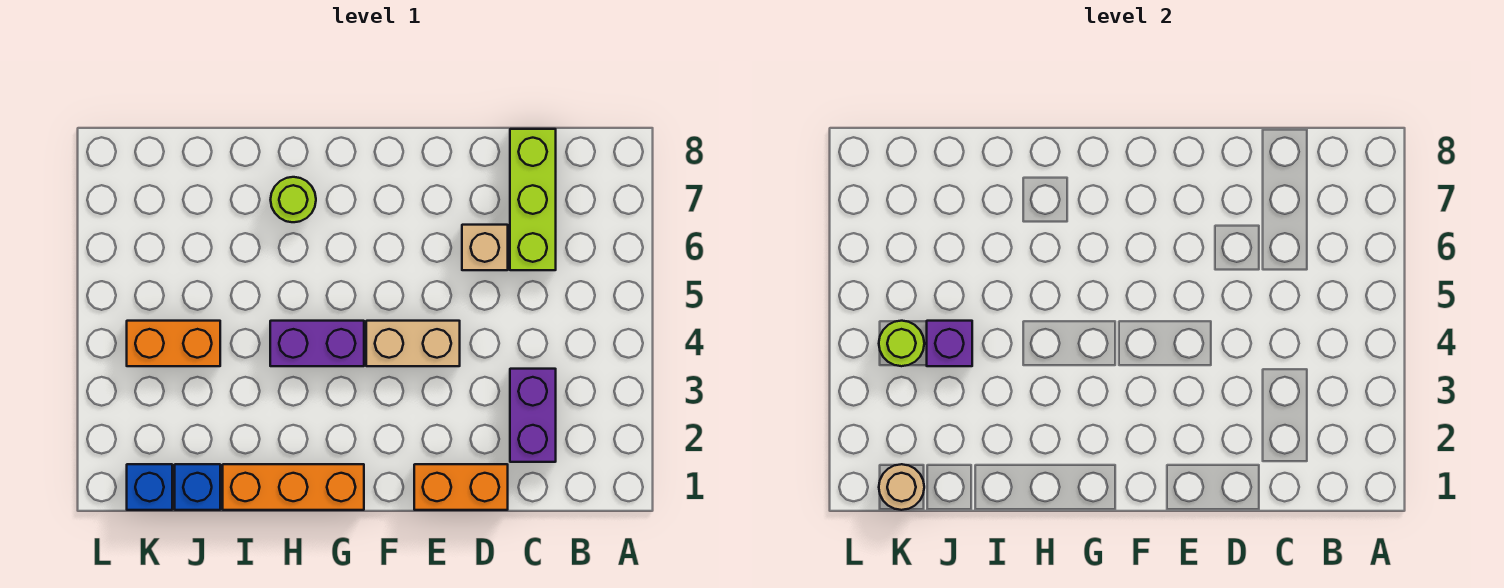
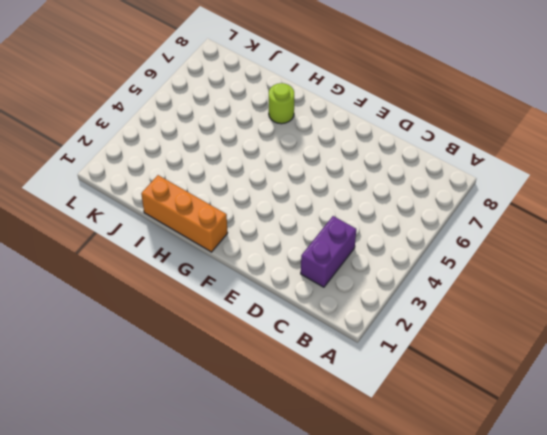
none -> lime brick C6:C8 level 1
none -> orange brick D1:E1 level 1
none -> tan brick D6 level 1

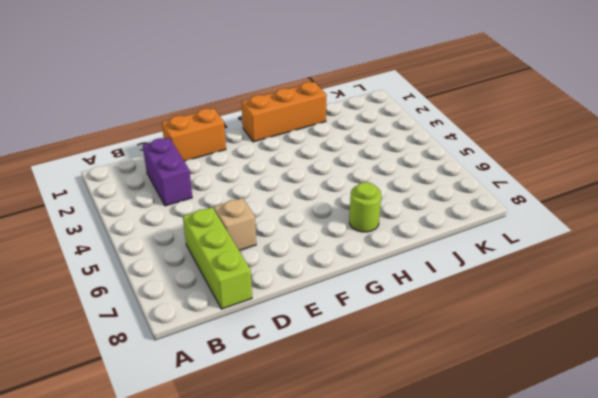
none -> tan brick E4:F4 level 1
none -> purple brick G4:H4 level 1
none -> blue brick J1 level 1

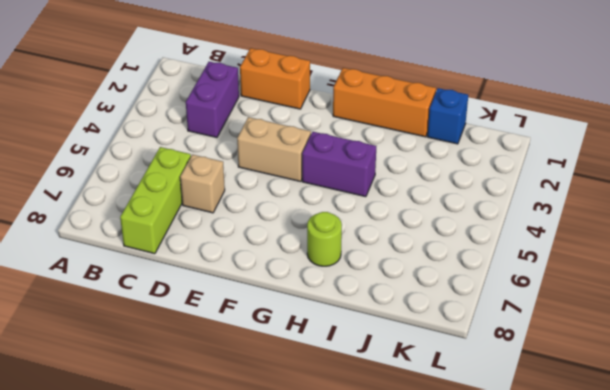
none -> orange brick J4:K4 level 1
none -> blue brick K1 level 1
none -> purple brick J4 level 2

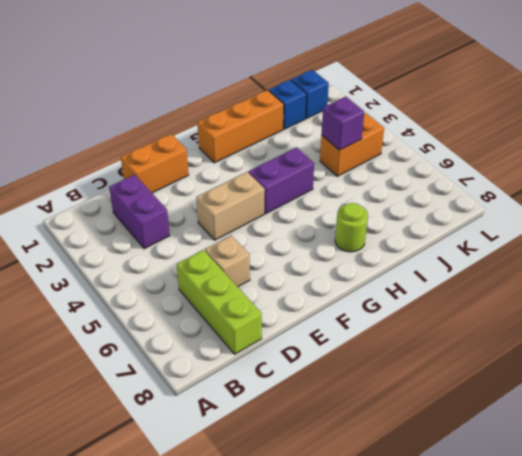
none -> tan round brick K1 level 2
none -> lime round brick K4 level 2

